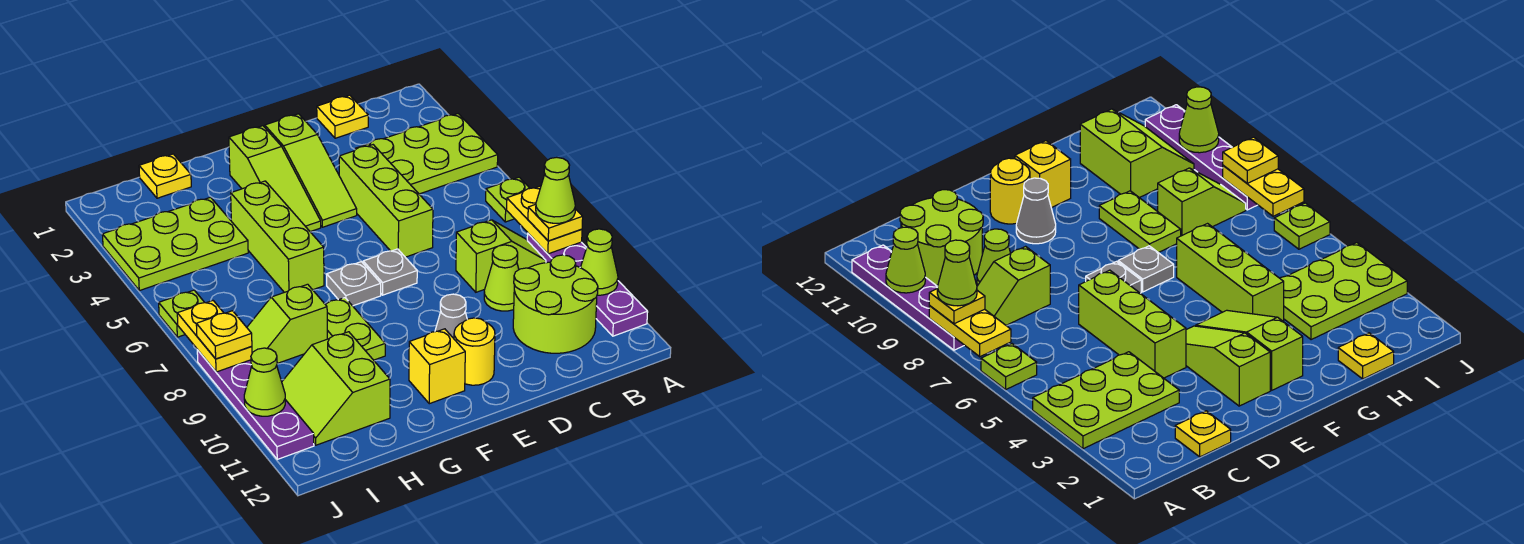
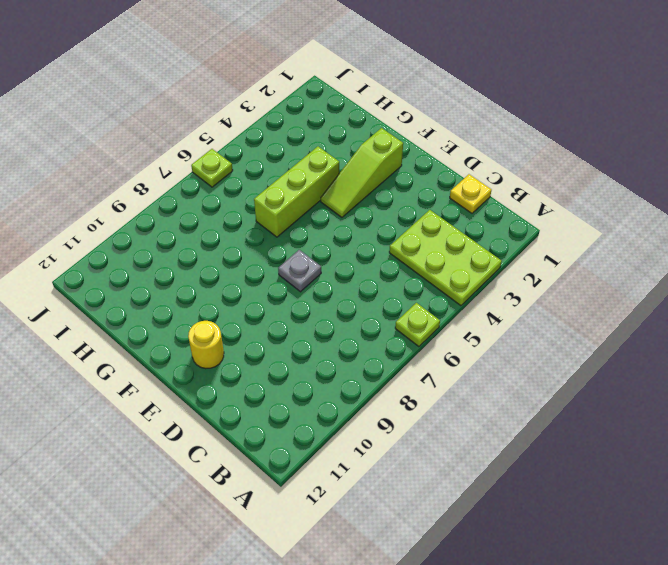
none -> purple plate A8:A11 level 1
none -> lime slope B8:C8 level 1 top C
none -> lime round brick B10:C11 level 1
none -> lime cone C9 level 1

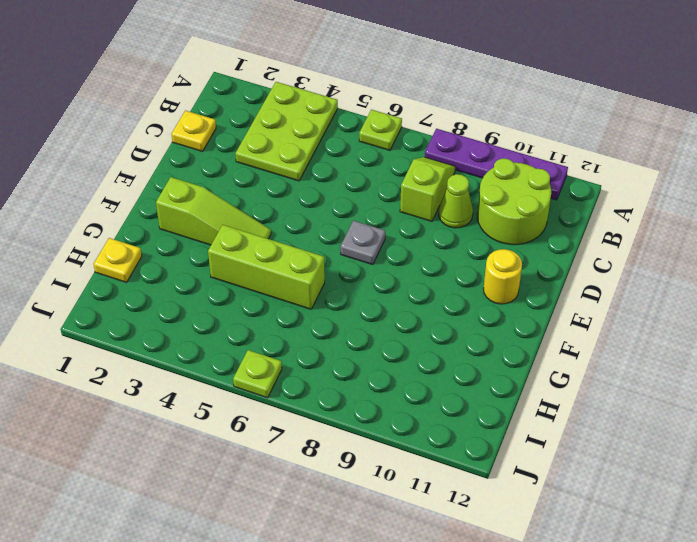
none -> lime brick D4:D6 level 1
none -> lime slope E2:E4 level 1 top 2
none -> grey cone E10 level 1
none -> grey plate F7 level 1

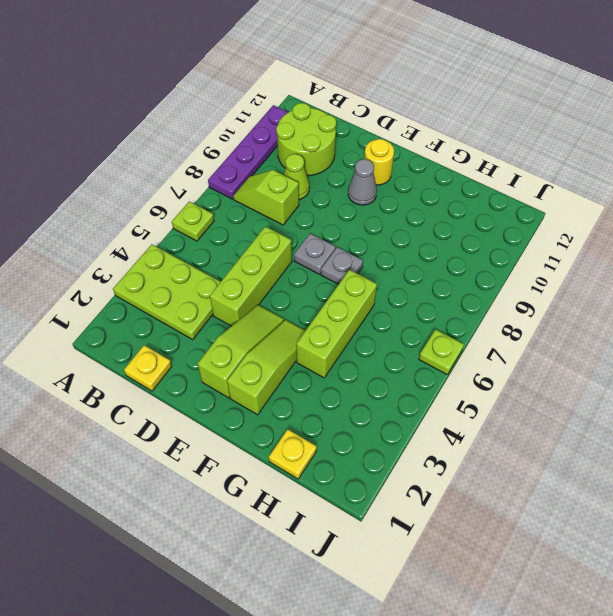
none -> yellow brick F11 level 1
none -> lime plate G8:G9 level 1
none -> lime plate H3:J4 level 1
none -> lime slope H8:I8 level 1 top H

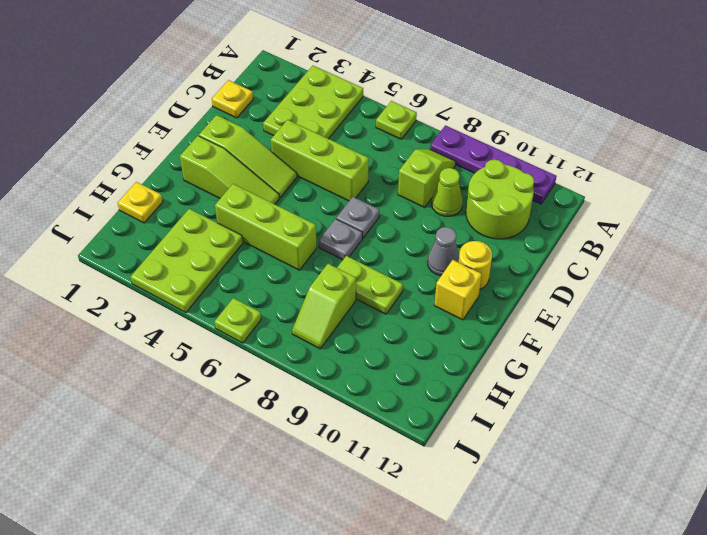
none -> lime slope H10:I11 level 1 top H
none -> purple plate J8:J11 level 1
none -> yellow plate A7:A8 level 2
none -> lime cone A10 level 2

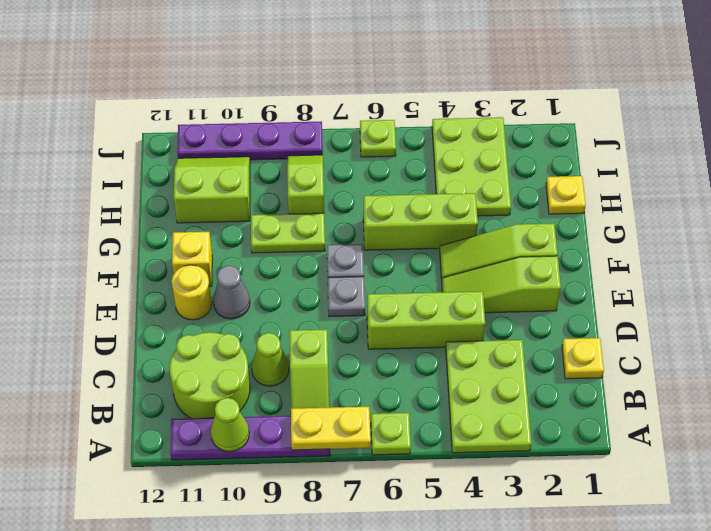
none -> yellow plate J7:J8 level 2
none -> lime cone J10 level 2
none -> yellow plate A8 level 3
none -> yellow plate J8 level 3

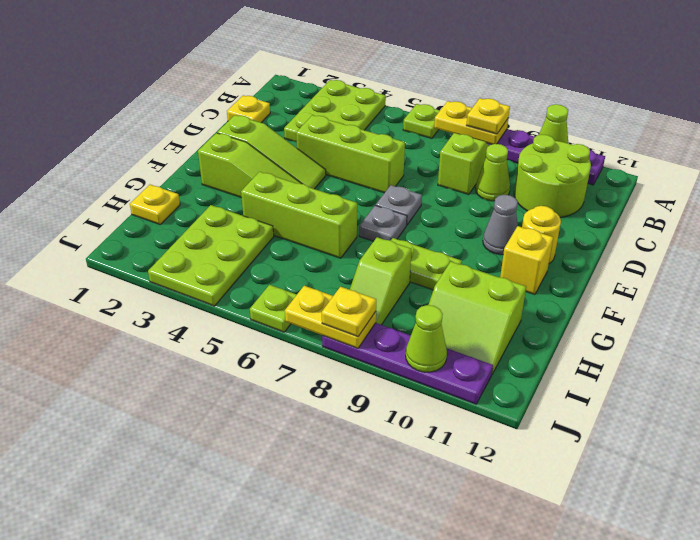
none -> lime cone A8 level 4

